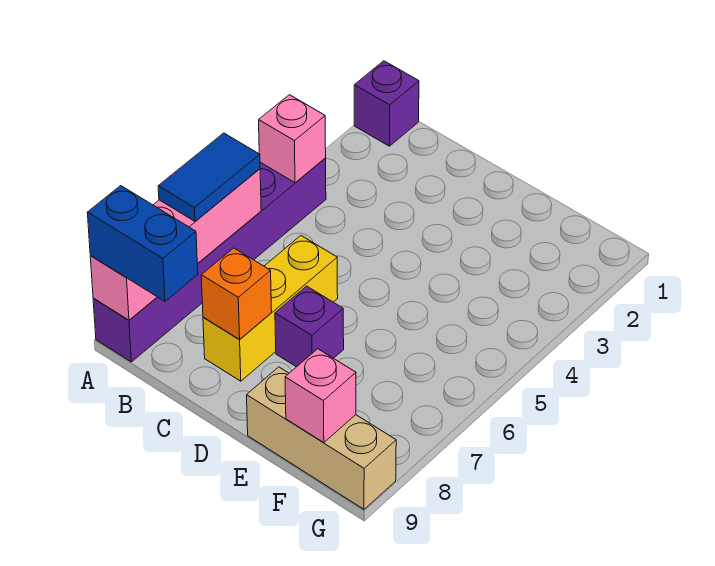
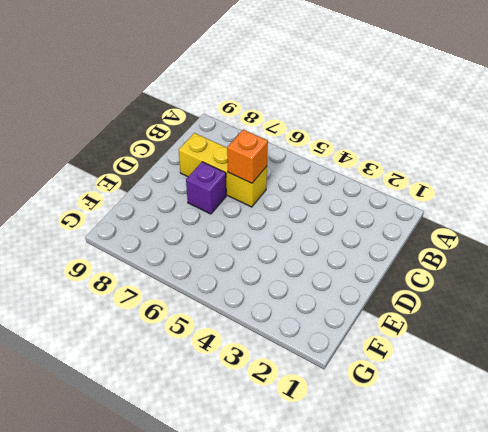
orange brick C6 level 2 -> orange brick C8 level 2
none -> purple brick A1 level 1
none -> purple brick A4:A9 level 1

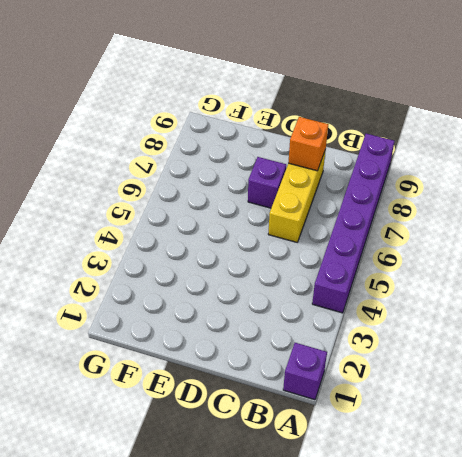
none -> tan brick E9:G9 level 1
none -> pink brick A4 level 2

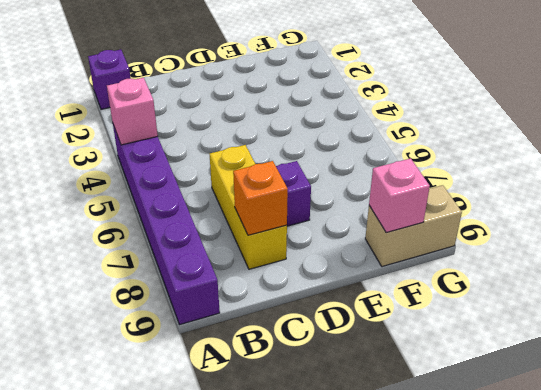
tan brick F9:G9 level 1 -> tan brick E9:G9 level 1
none -> pink brick A6:A9 level 2
none -> blue tile A6:A7 level 3

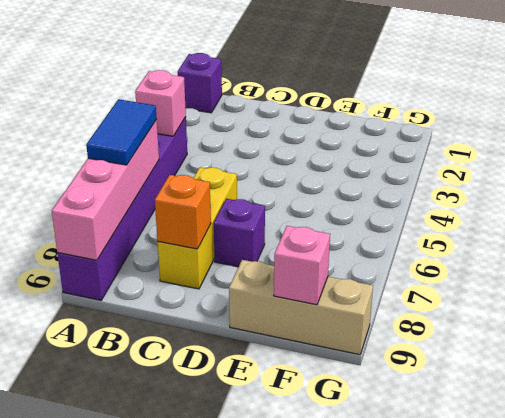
none -> blue brick A9:B9 level 3

